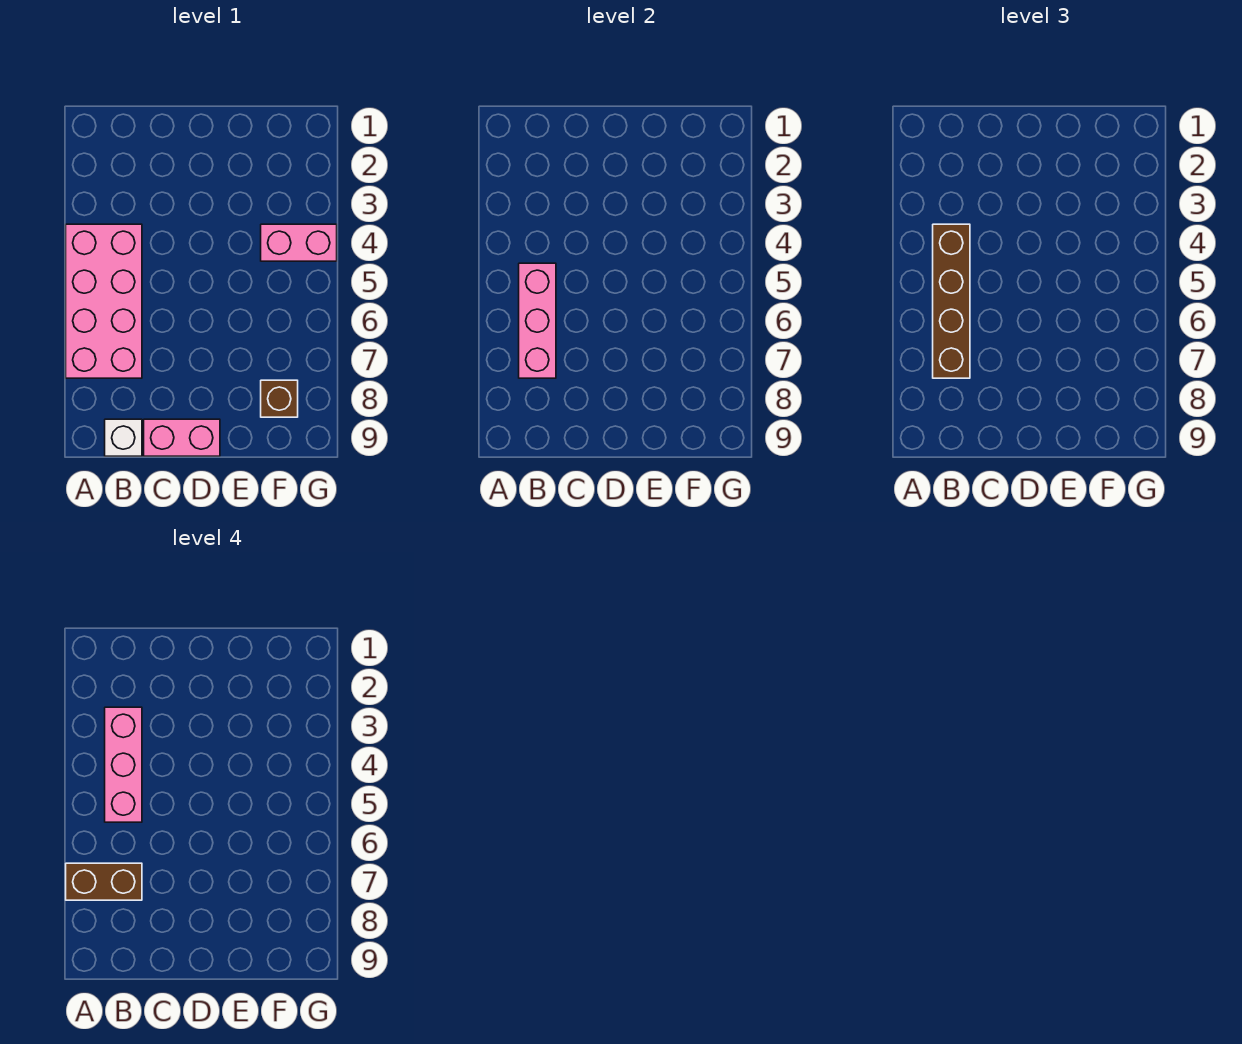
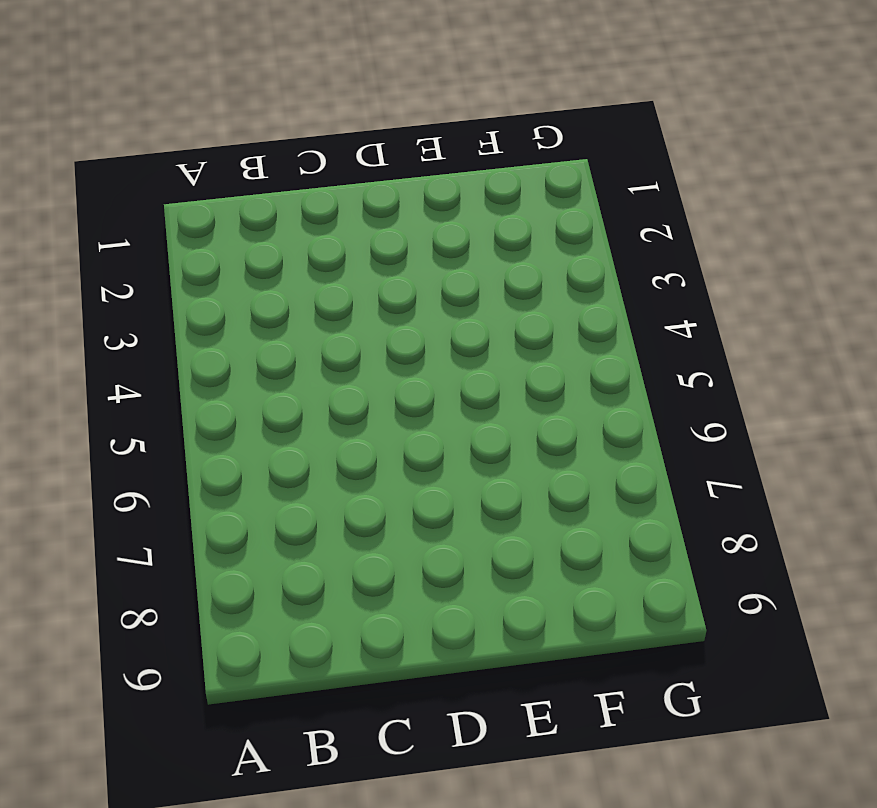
none -> pink brick A4:B7 level 1
none -> white brick B9 level 1

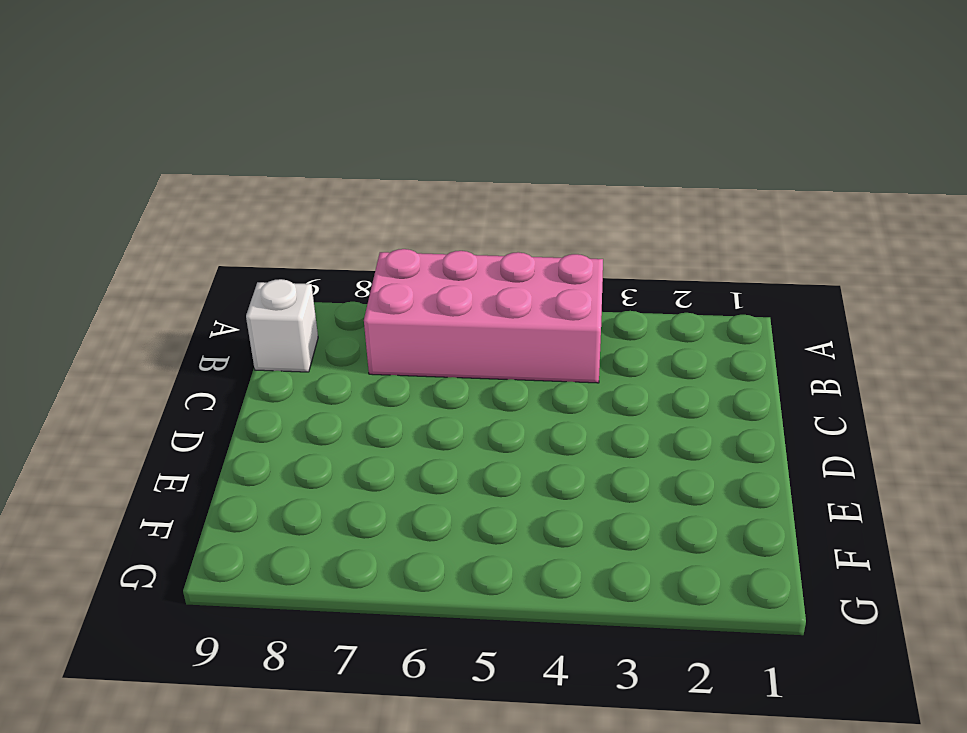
none -> pink brick C9:D9 level 1
none -> pink brick F4:G4 level 1

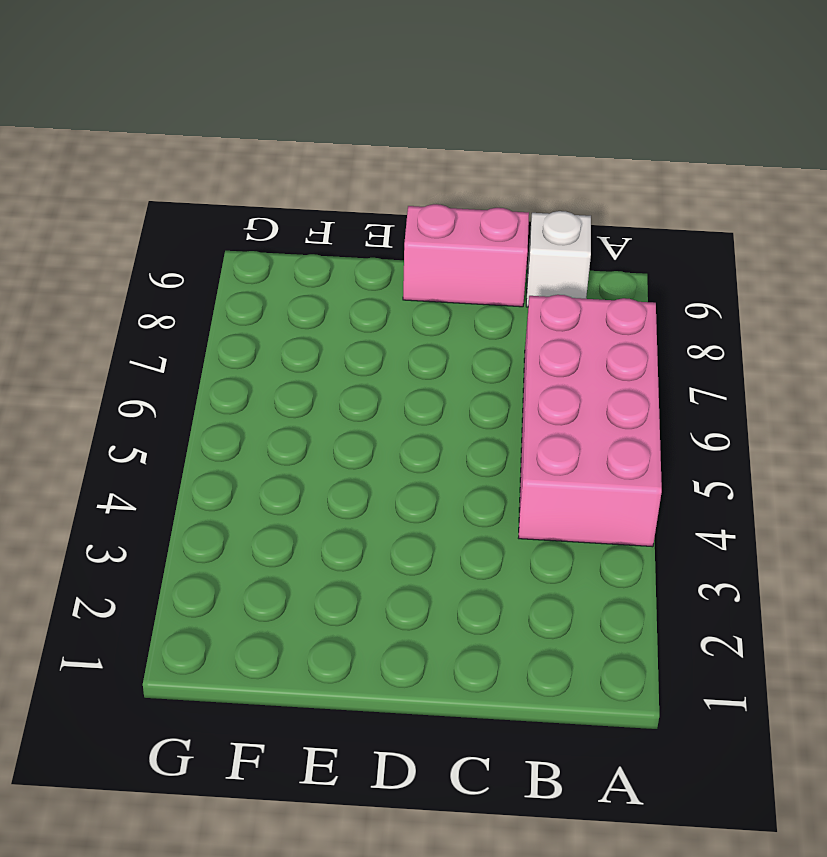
none -> pink brick F4:G4 level 1
none -> brown brick F8 level 1

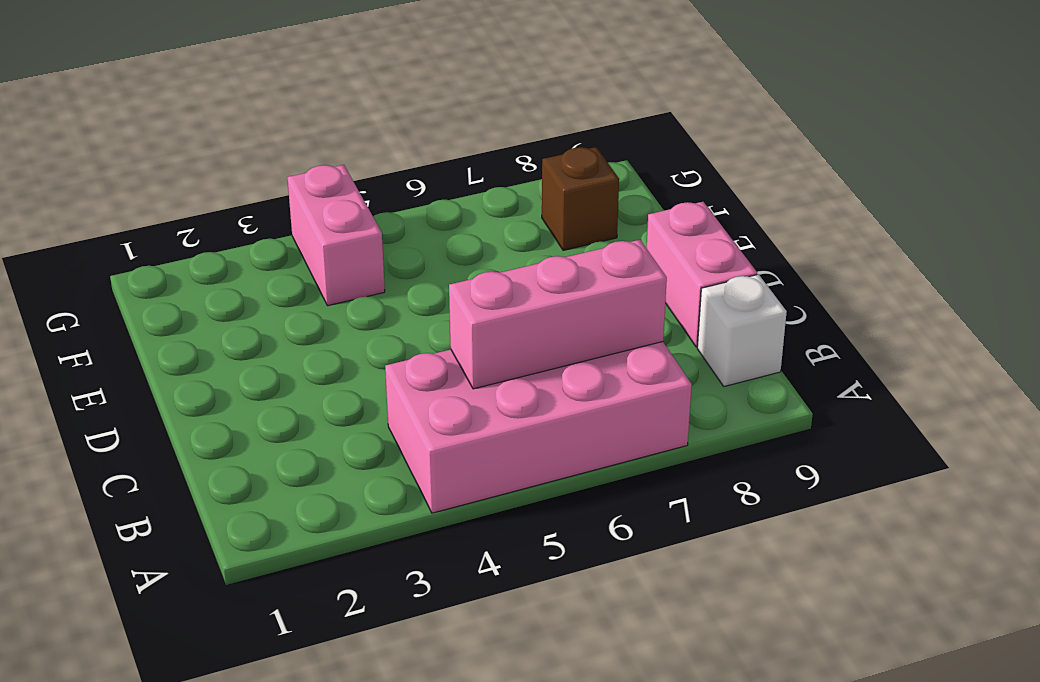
none -> brown brick B4:B7 level 3
none -> brown brick A7:B7 level 4

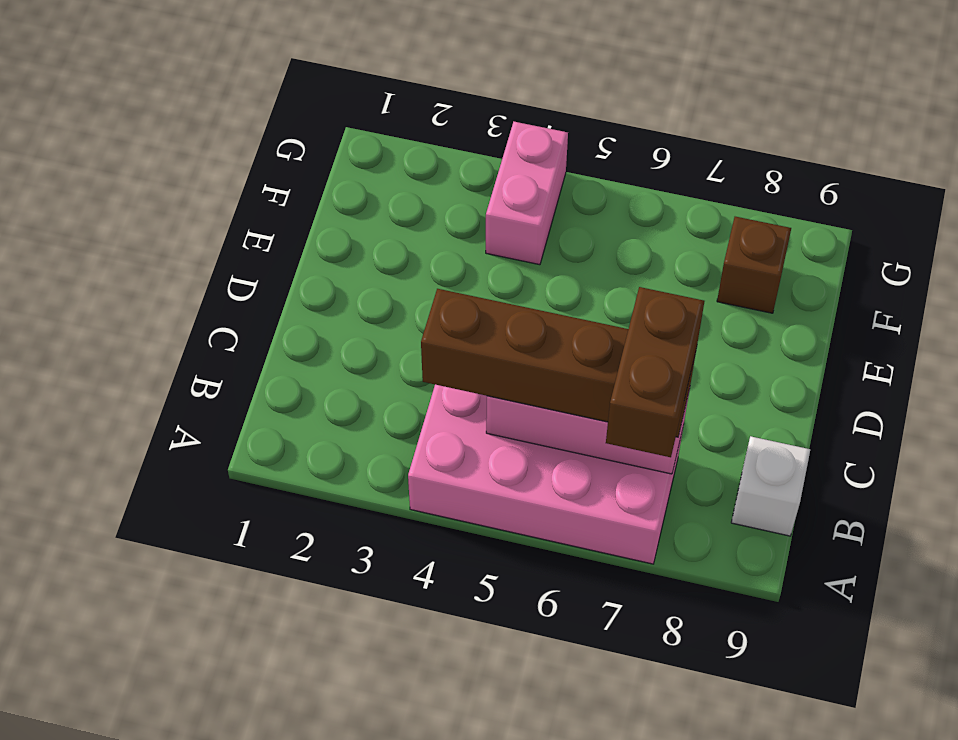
none -> pink brick C9:D9 level 1
none -> pink brick B3:B5 level 4

